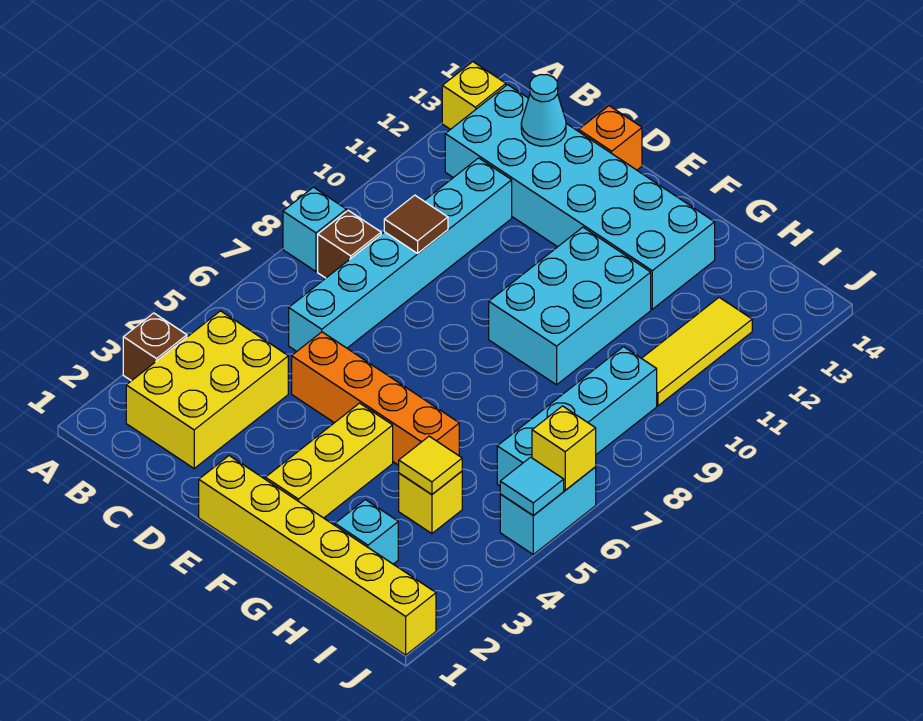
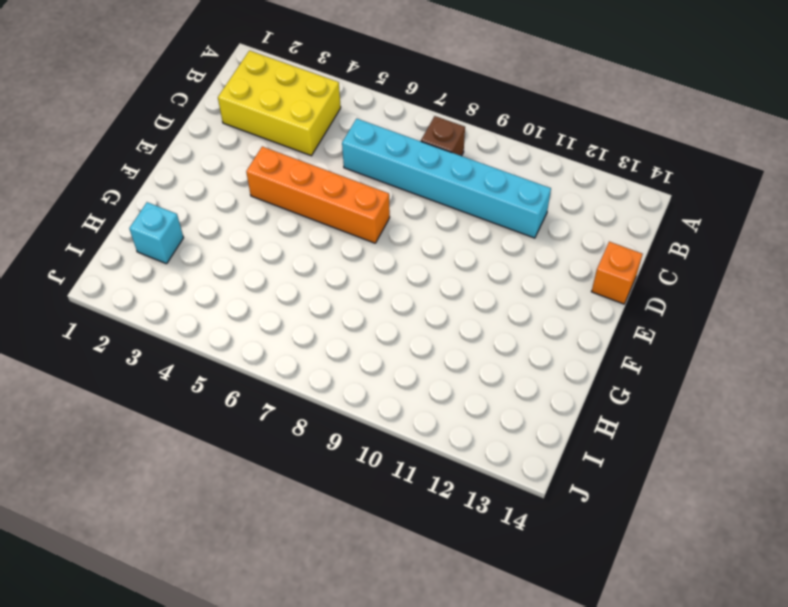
orange brick E4:E7 level 1 -> orange brick D5:G5 level 1
none -> brown brick A3 level 1
none -> cyan brick A8 level 1
none -> yellow brick A13 level 1

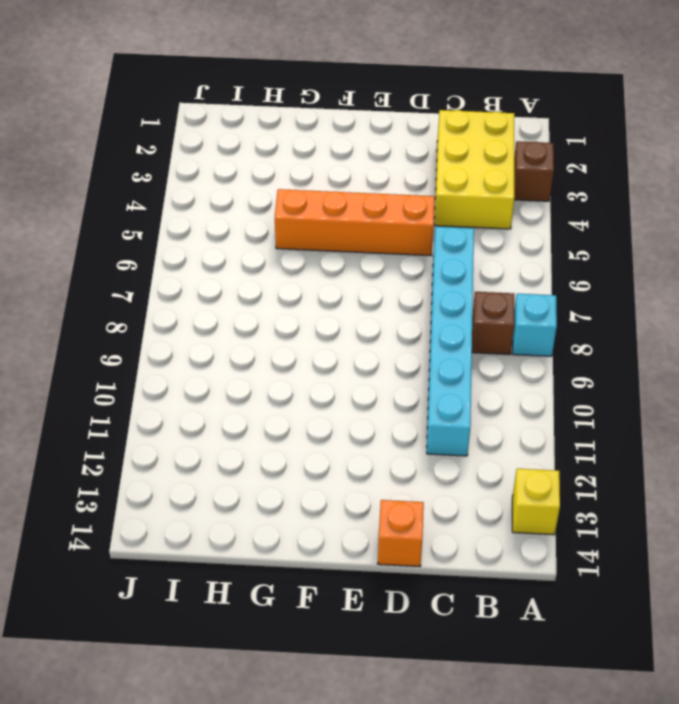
none -> cyan brick B12:G13 level 1
none -> yellow brick E1:J1 level 1
none -> yellow brick F2:F4 level 1

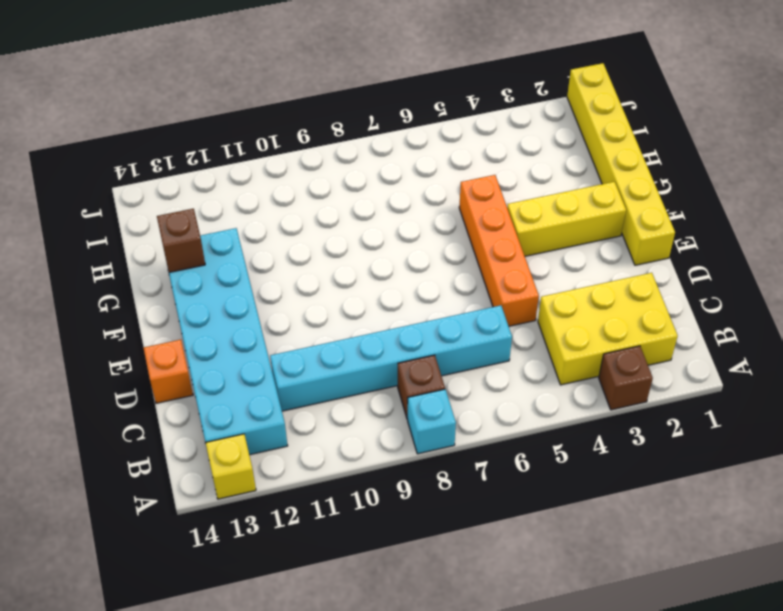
brown brick G13 level 2 -> none
none -> cyan brick F9:G11 level 1
none -> cyan brick H2 level 1
none -> yellow brick H4 level 1

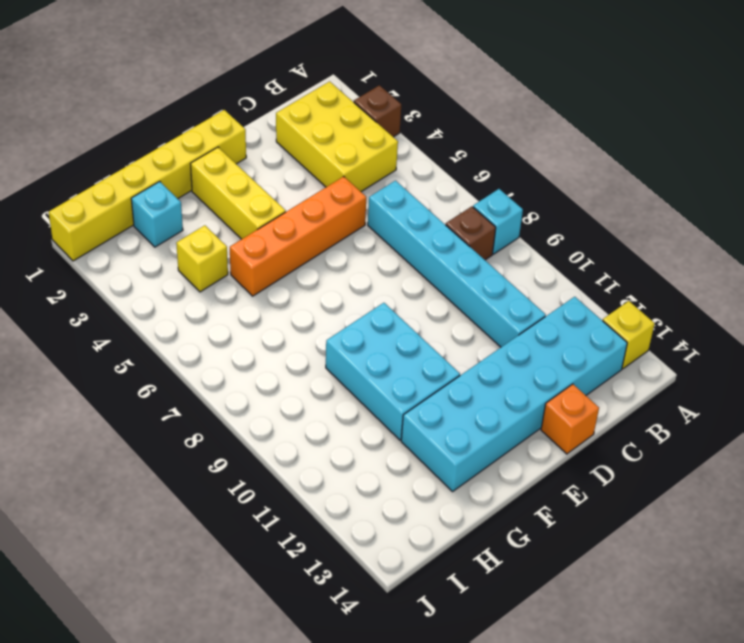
none -> cyan brick I6:I9 level 1
none -> yellow tile I10:I12 level 1
none -> cyan brick J5:J6 level 1

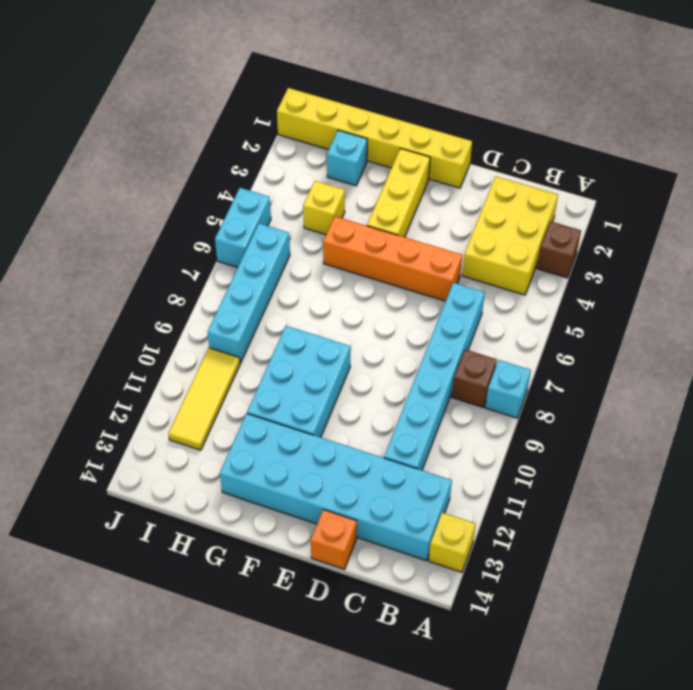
none -> brown tile C9 level 2
none -> cyan cone C13 level 2
none -> yellow tile H4 level 2

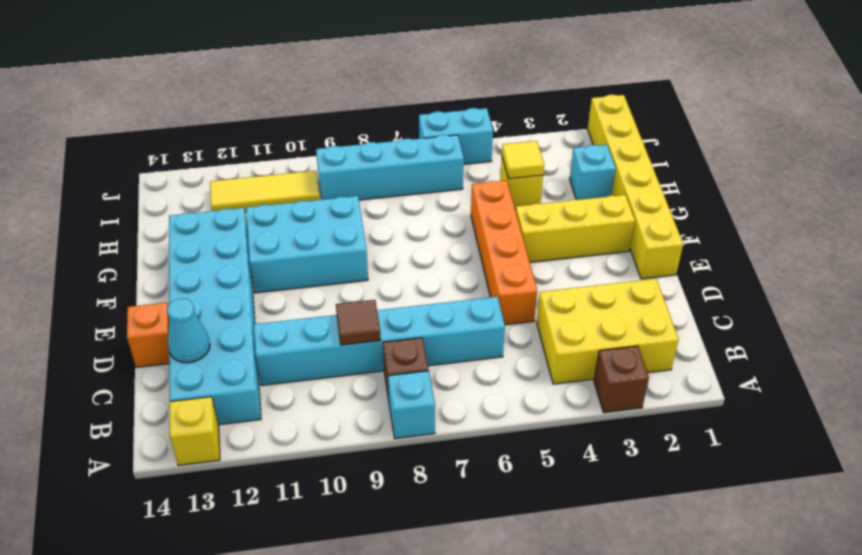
none -> cyan tile J5 level 2
none -> yellow brick J6 level 2

